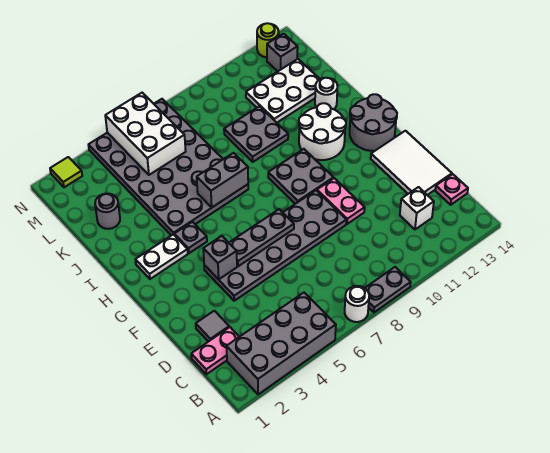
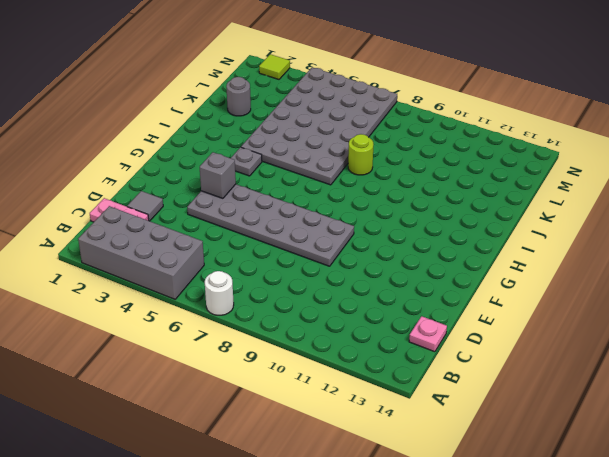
lime round brick J8 level 1 -> lime round brick N13 level 1
none -> grey plate A8:A9 level 1
none -> white brick C12 level 1
none -> white tile D13:F14 level 1

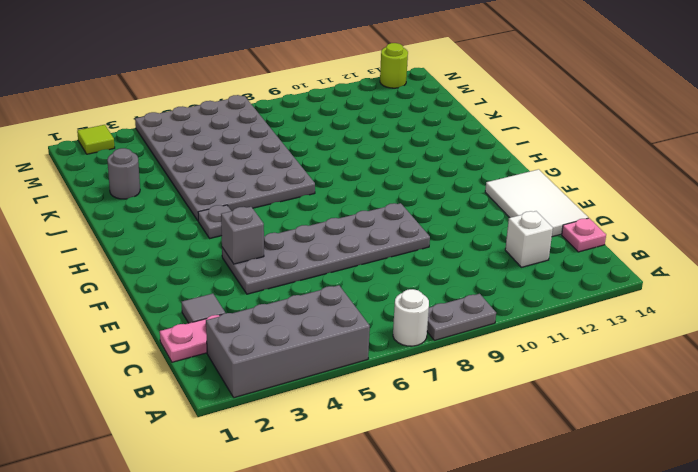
none -> pink plate E10:F10 level 1
none -> grey plate G9:H10 level 1
none -> grey round brick G13:H14 level 1

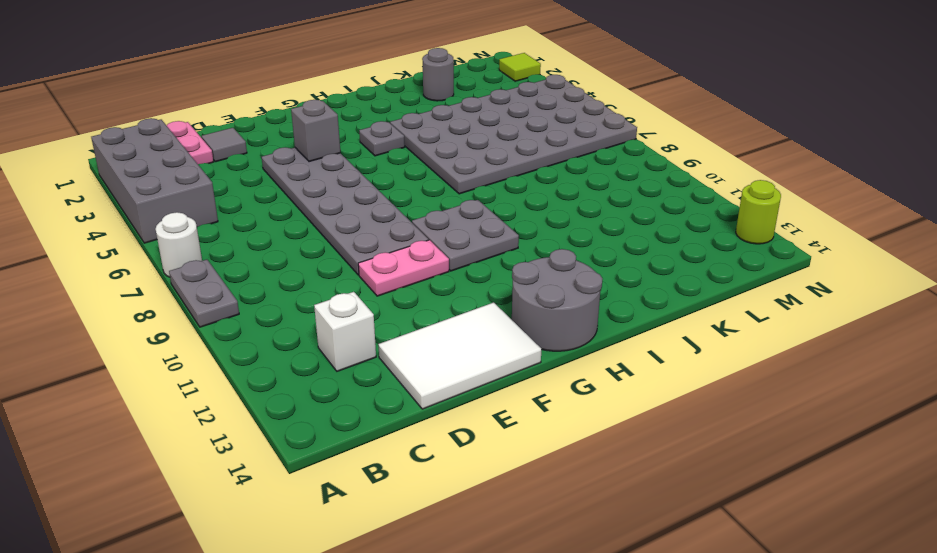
none -> pink plate C14 level 1
none -> white plate H2:H3 level 1
none -> white round brick H11:I12 level 1

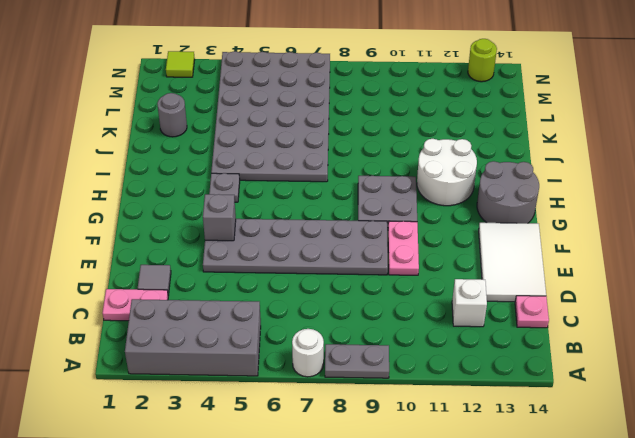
none -> white plate H2:H3 level 1
none -> grey plate J9:K10 level 1
none -> white round brick J13 level 1

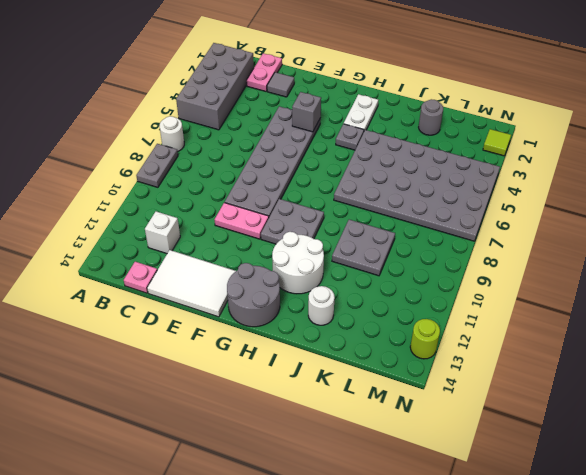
none -> white plate K11:L13 level 1
none -> grey brick M13 level 1
none -> grey plate F5:F7 level 2

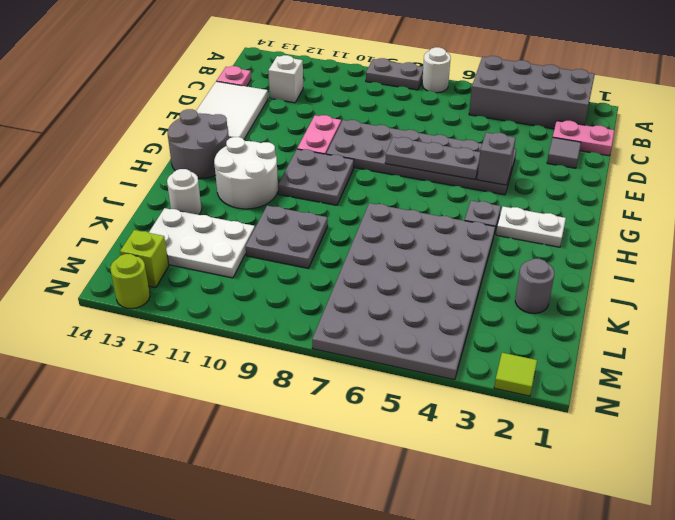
lime brick M13 level 1 -> grey brick M13 level 1
none -> grey brick I6:I7 level 2
none -> white brick L5:N6 level 2

